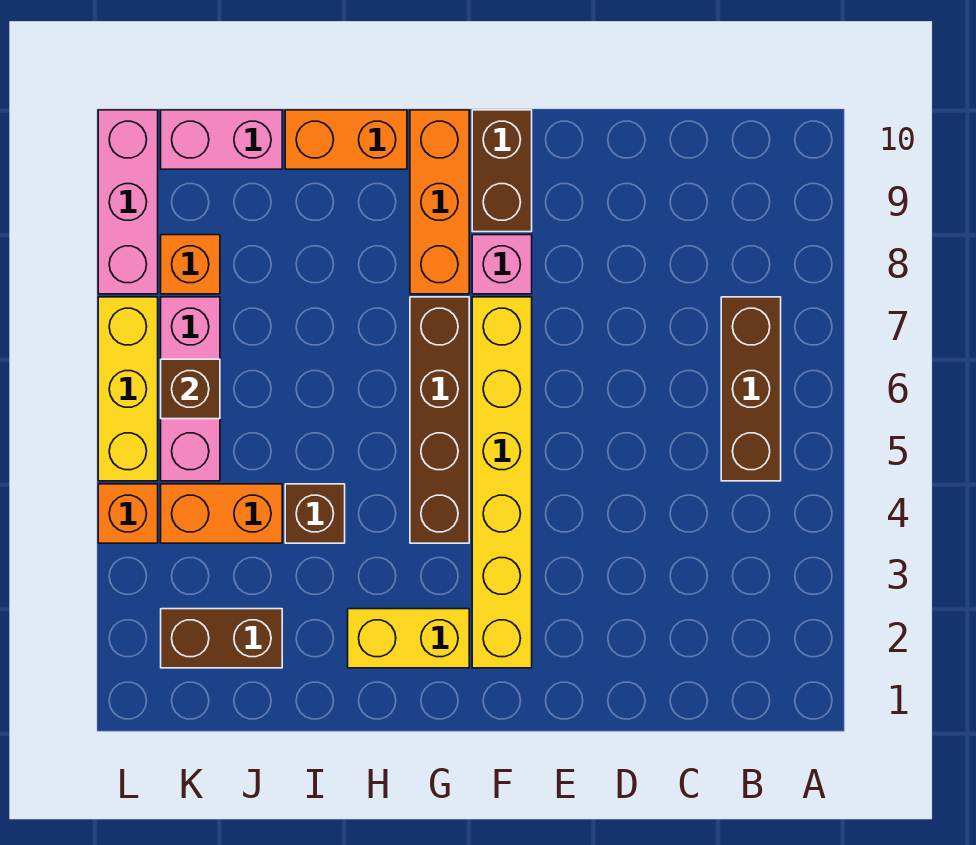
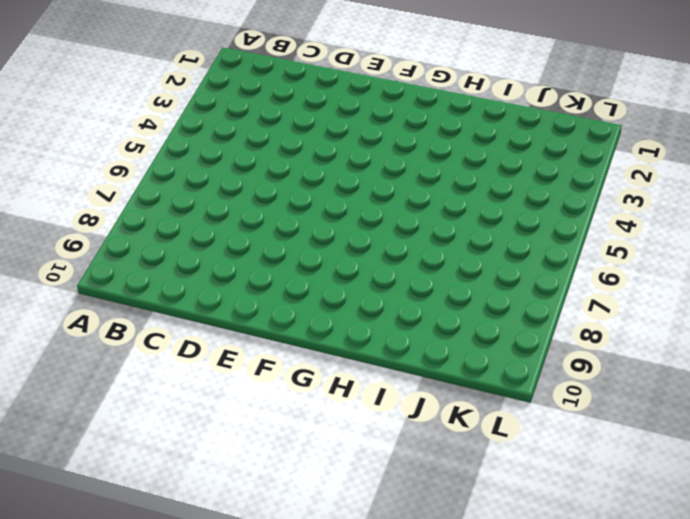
none -> brown brick B5:B7 level 1
none -> yellow brick F2:F7 level 1
none -> pink brick F8 level 1

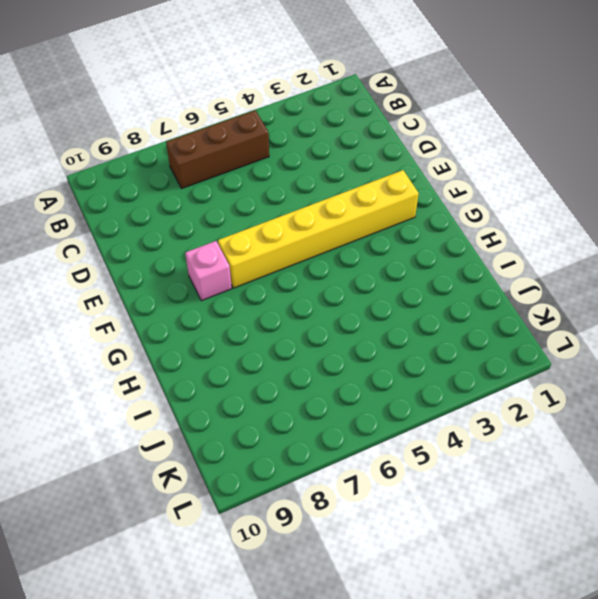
none -> brown brick F9:F10 level 1
none -> yellow brick G2:H2 level 1
none -> brown brick G4:G7 level 1

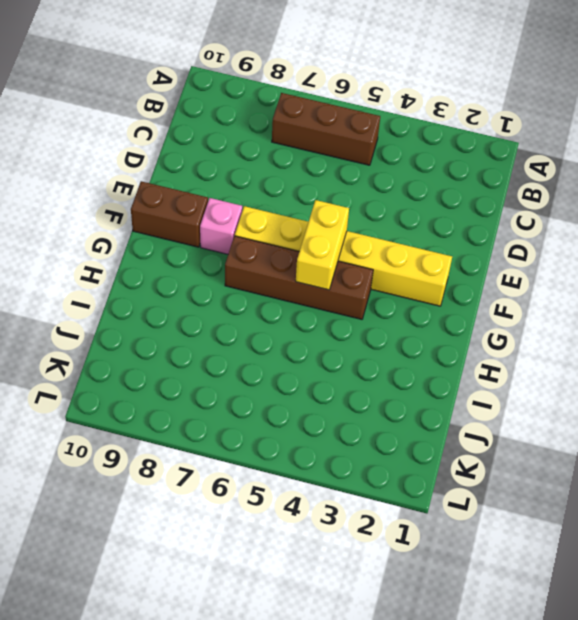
yellow brick F5:G5 level 2 -> yellow brick G2:H2 level 1
none -> orange brick G8:G10 level 1
none -> orange brick H10:I10 level 1
none -> brown brick I4 level 1

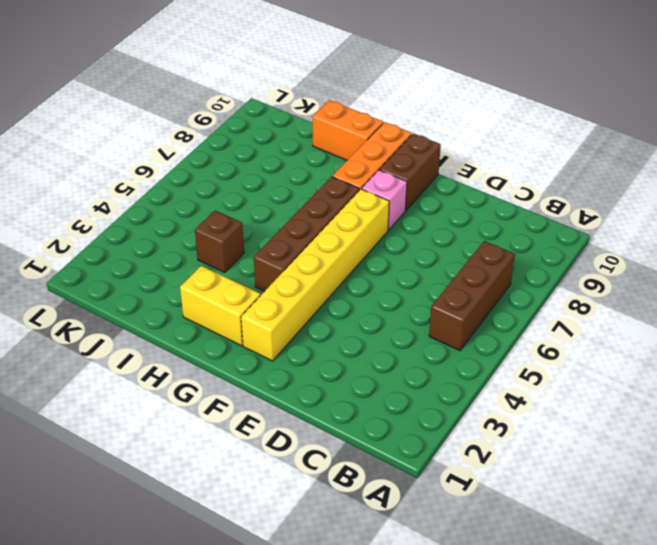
none -> brown brick J2:K2 level 1
none -> orange brick J4:K4 level 1
none -> pink brick J10:K10 level 1

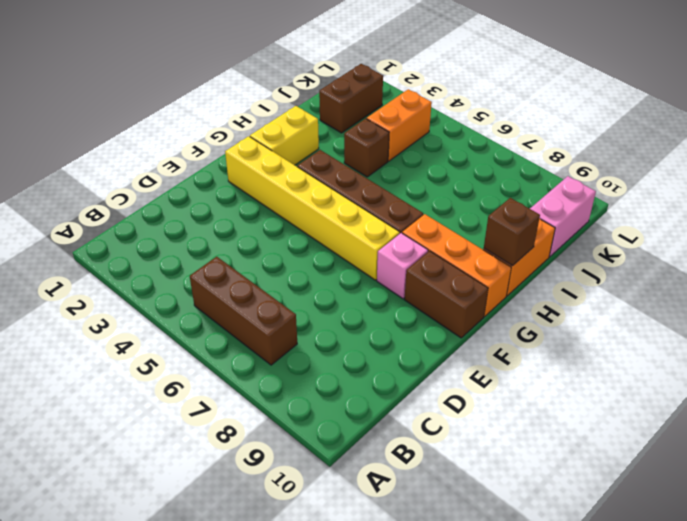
brown brick H10 level 2 -> brown brick K6 level 2
none -> pink brick K5:K7 level 1
none -> orange brick K8 level 1
none -> orange brick L4 level 1

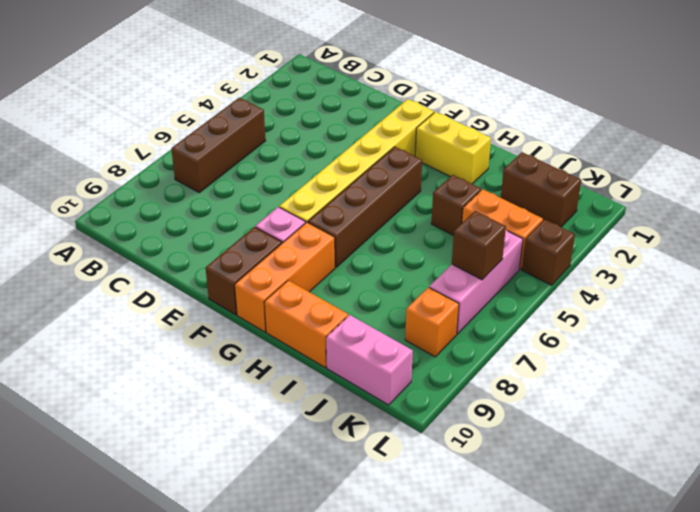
brown brick L4 level 1 -> orange brick L4 level 1
none -> yellow brick L5:L7 level 1
none -> pink brick L8:L10 level 1

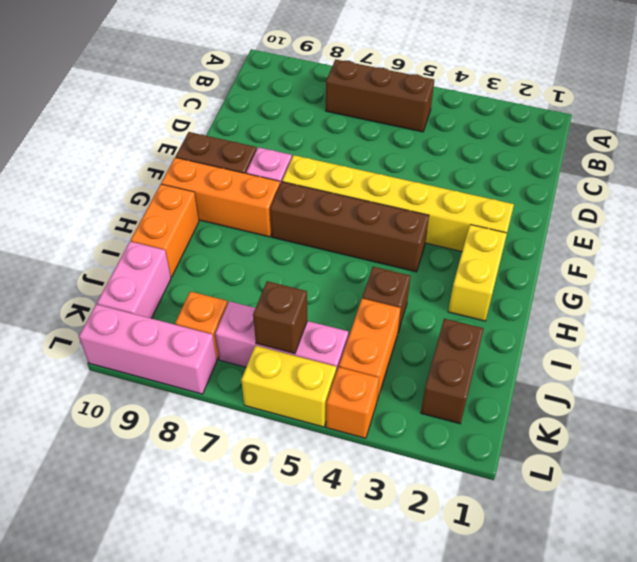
yellow brick L5:L6 level 1 -> yellow brick L5:L7 level 1

